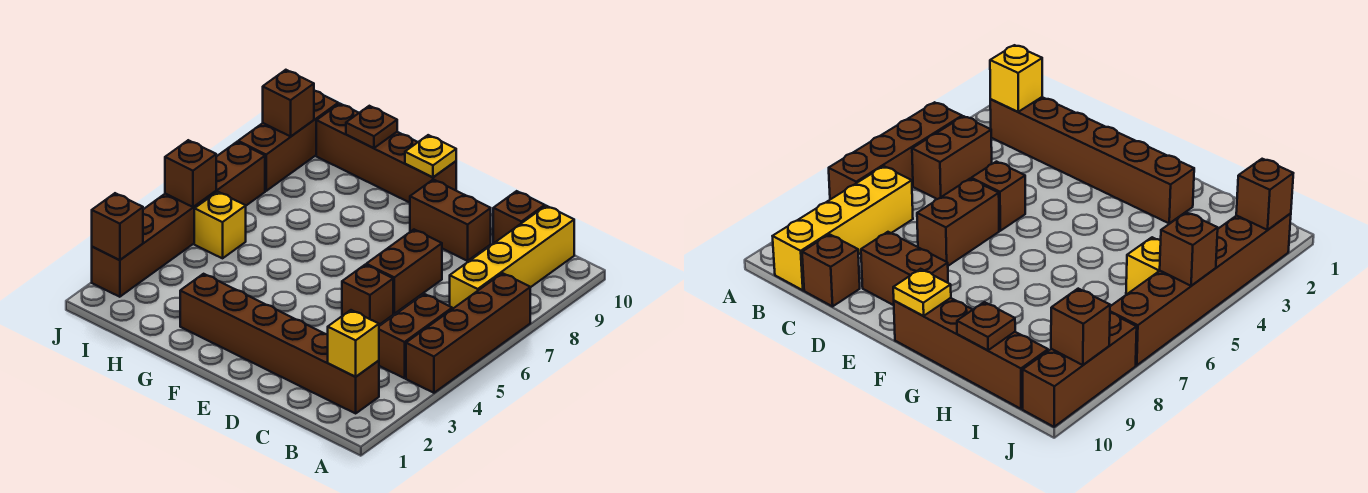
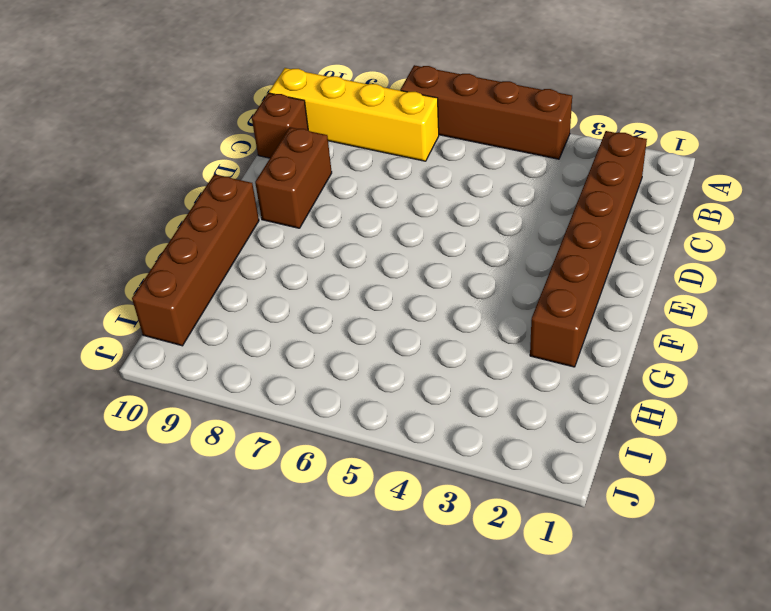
none -> brown brick B4:B5 level 1
none -> brown brick D5 level 1
none -> brown brick D6:D7 level 1

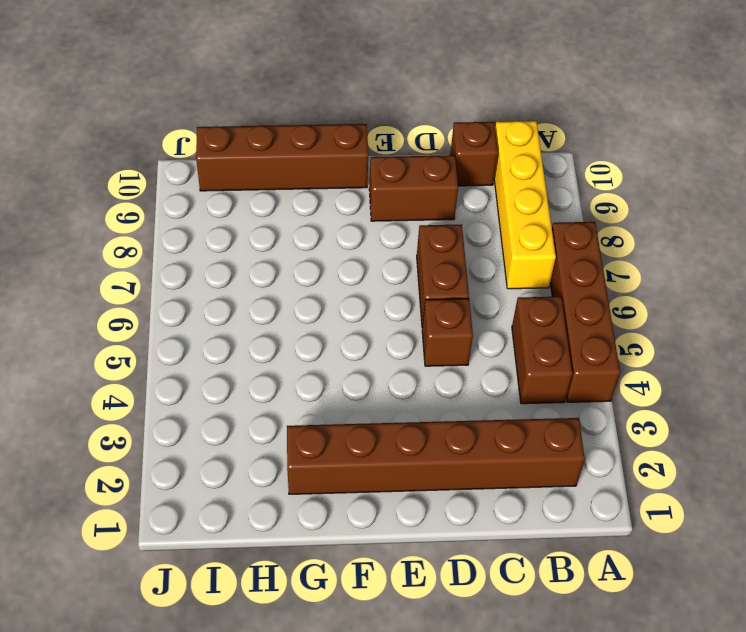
none -> yellow brick I5 level 1
none -> brown brick J2:J7 level 1
none -> brown brick J8:J10 level 1

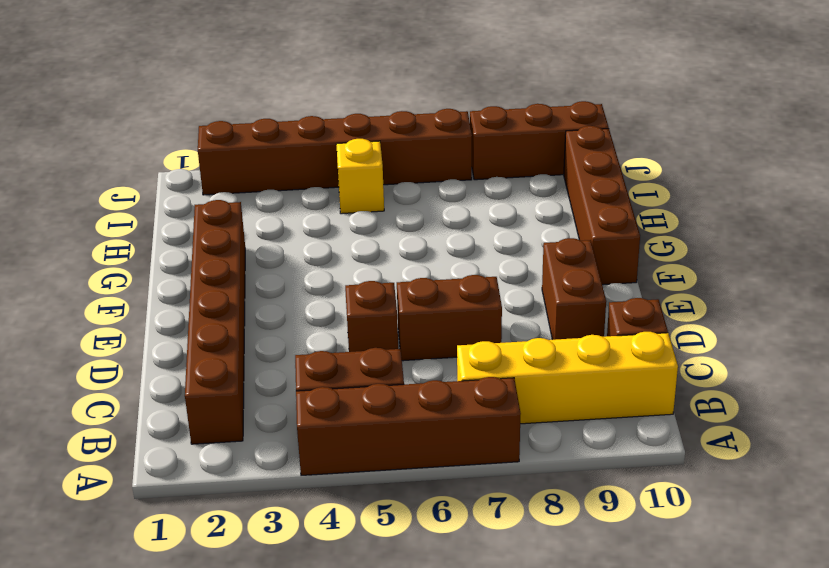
none -> yellow brick B2 level 2
none -> yellow plate F10 level 2
none -> brown plate H10 level 2

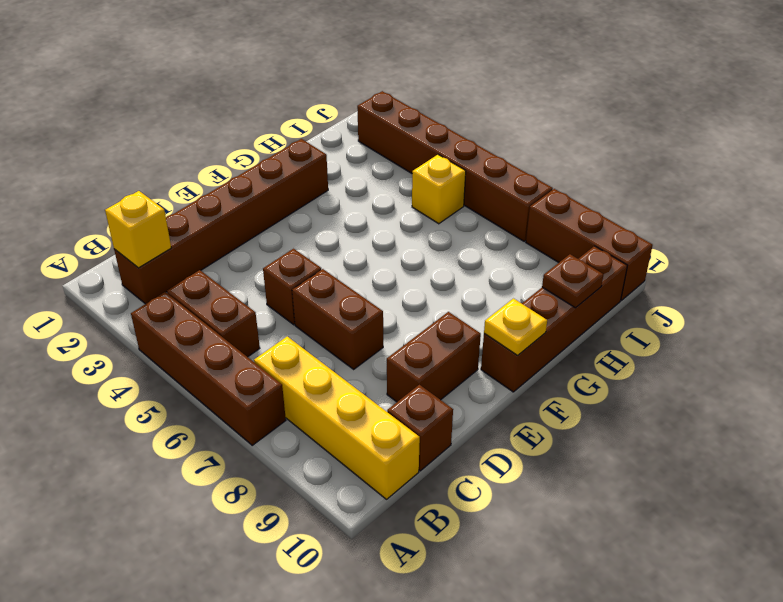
none -> brown brick J2 level 2
none -> brown brick J5 level 2
none -> brown brick J9 level 2

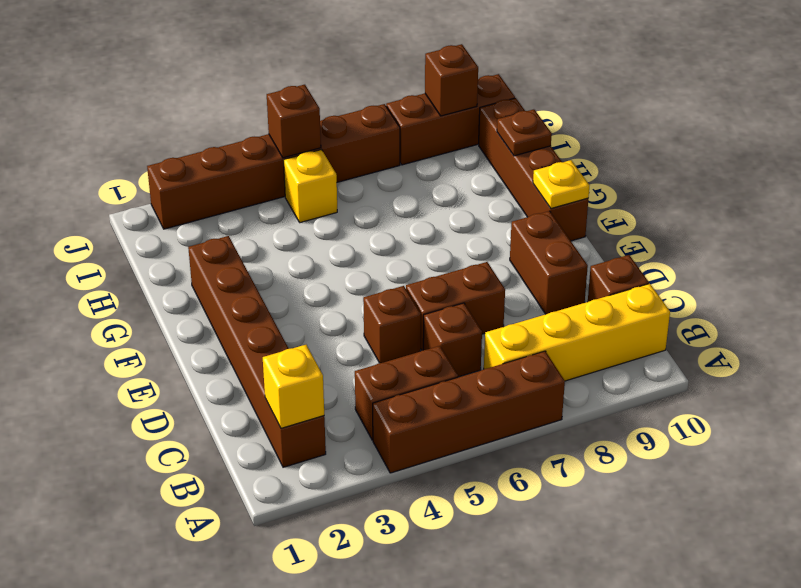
brown brick C6 level 1 -> brown brick J2 level 2

